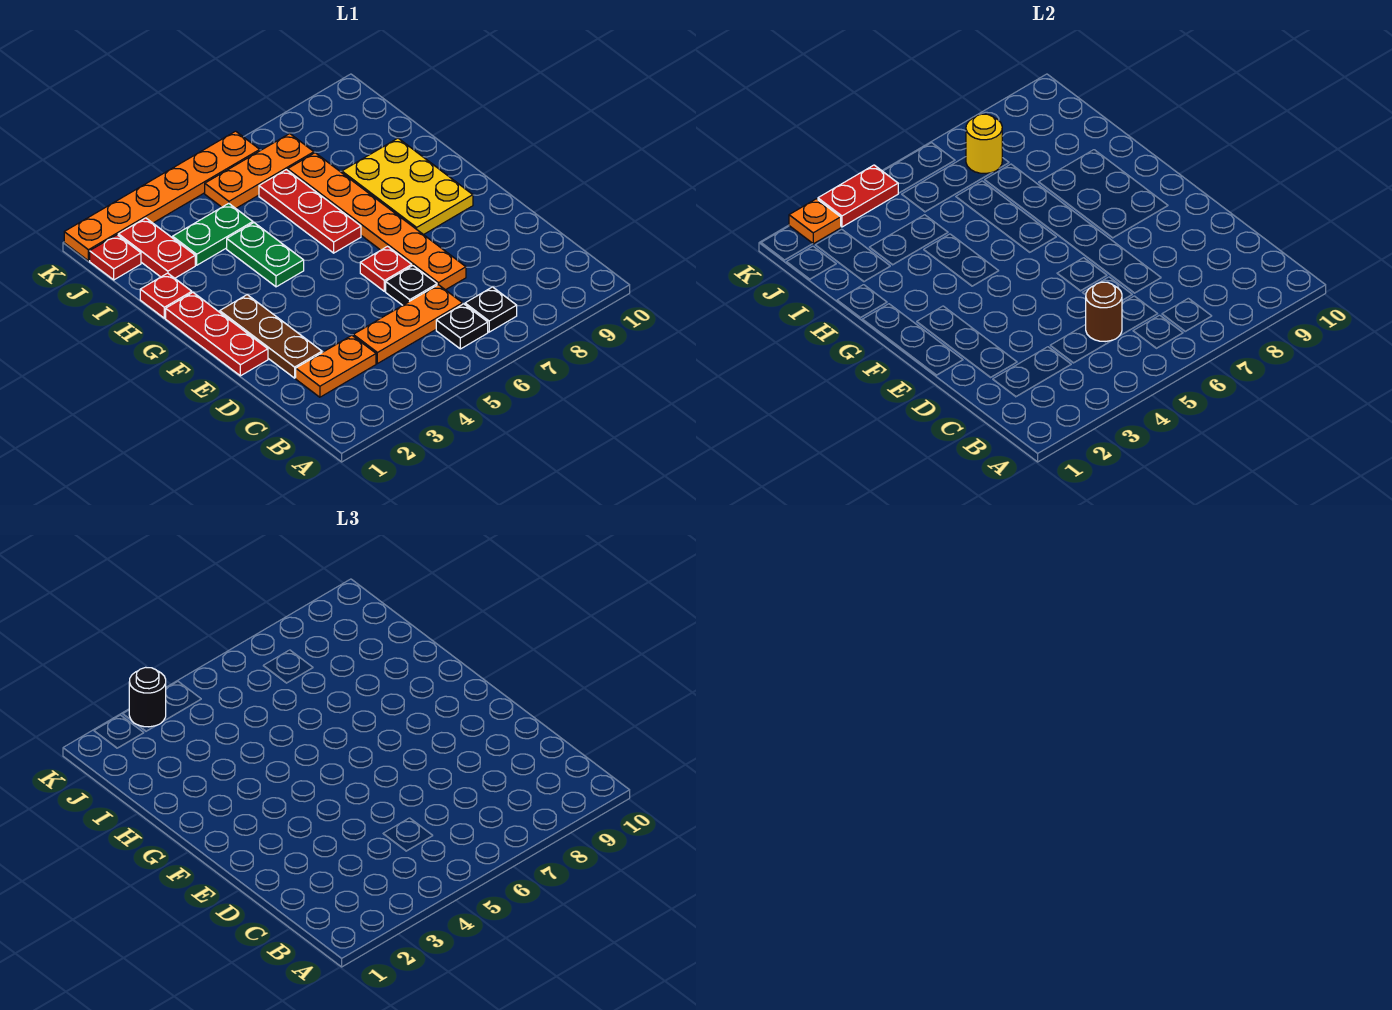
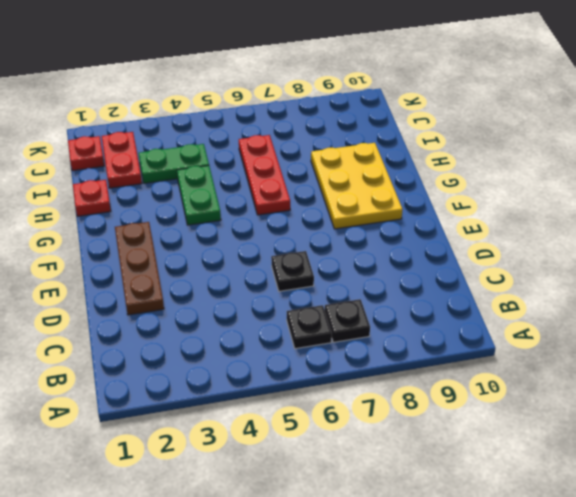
none -> orange plate C2:C3 level 1
none -> orange plate C4:C6 level 1
none -> orange plate D7:I7 level 1

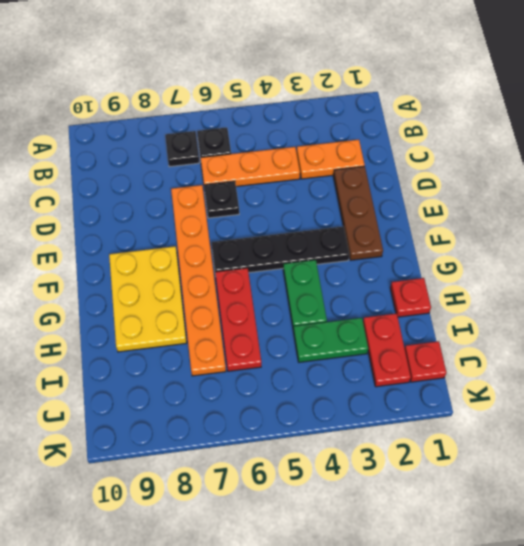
black plate F3:F6 level 1 -> none
none -> red plate E1:G1 level 1
none -> red plate E6 level 1
none -> orange plate J5:J7 level 1

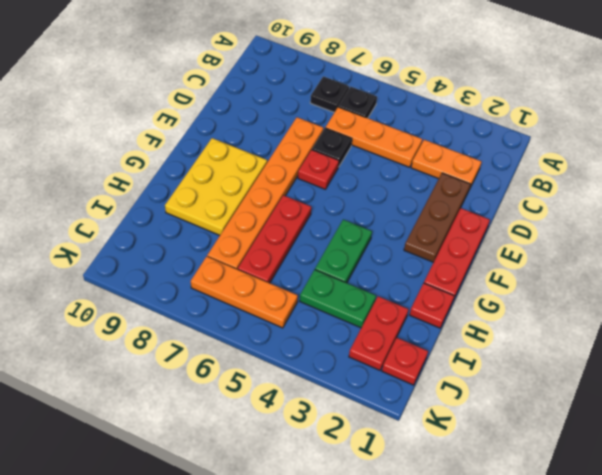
none -> orange plate K1:K6 level 1
none -> brown round brick C5 level 2
none -> yellow round brick J7 level 2

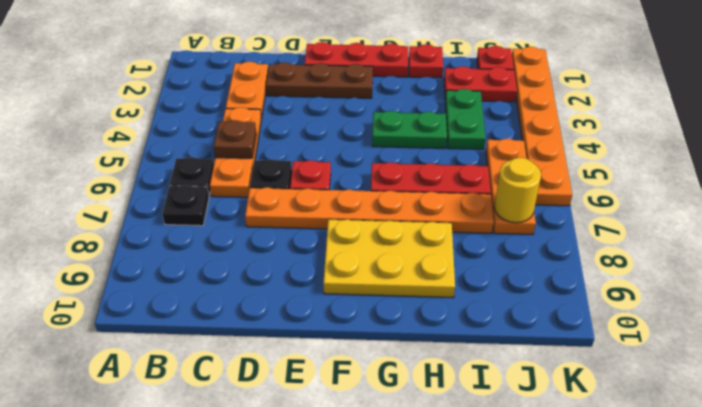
brown plate C5 level 2 -> brown round brick C5 level 2
none -> orange plate K2 level 2
none -> red plate K3:K4 level 2
none -> black round brick K3 level 3

